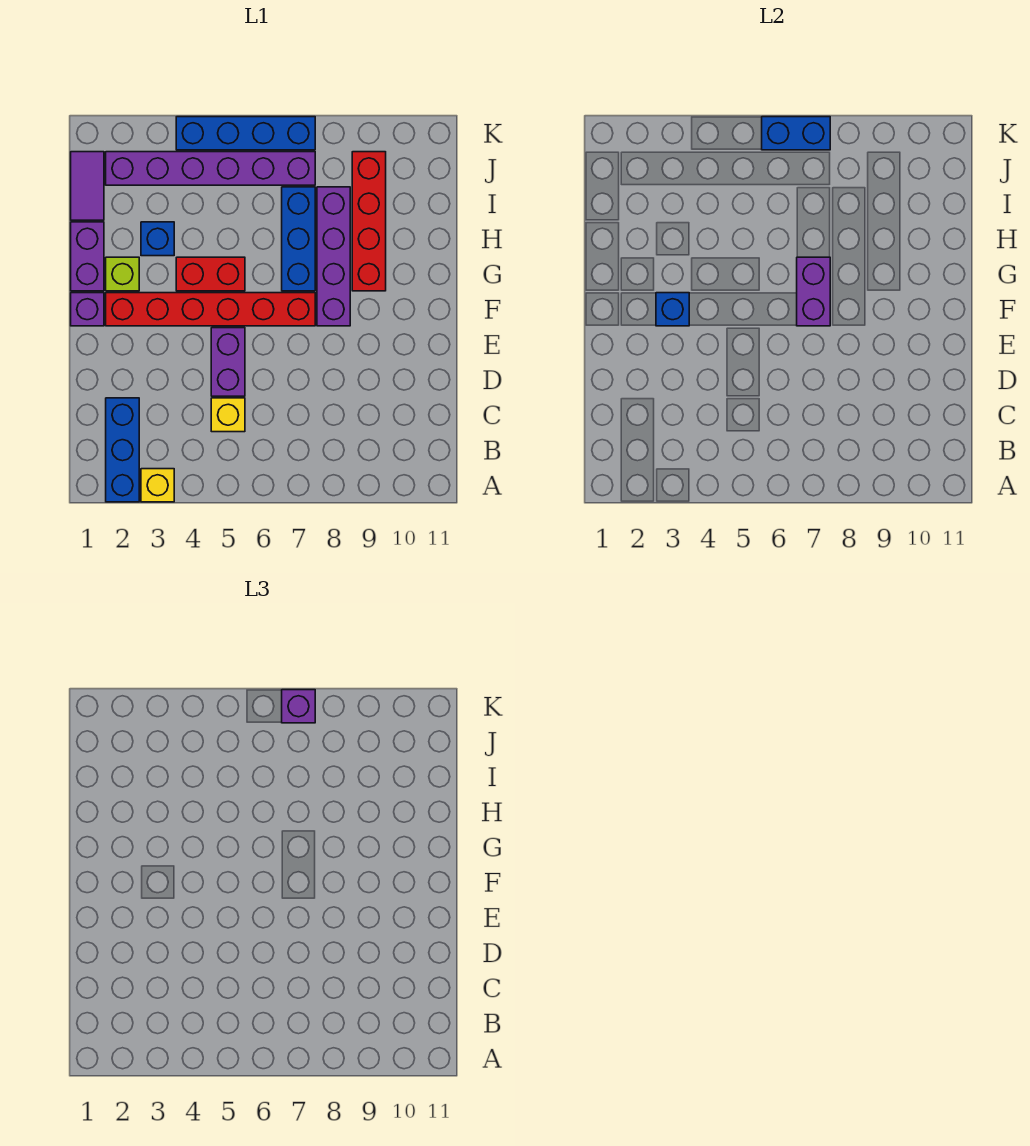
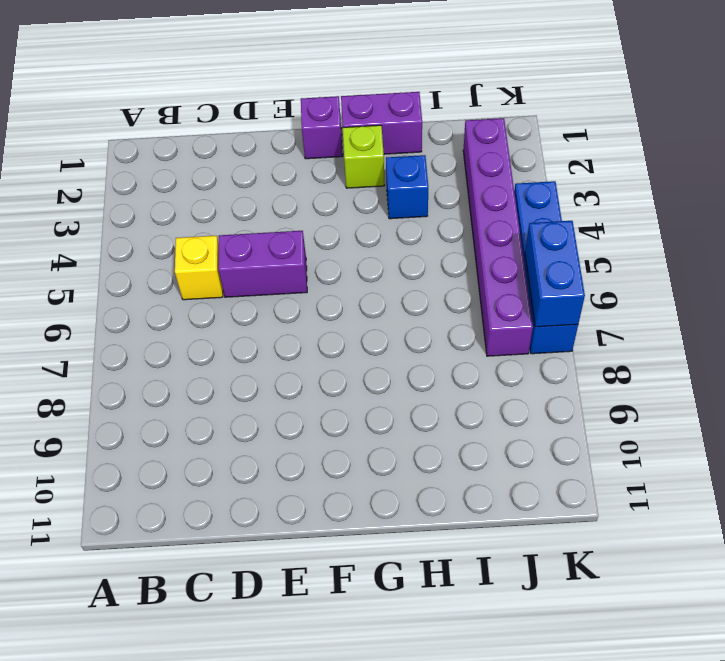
none -> blue brick A2:C2 level 1
none -> yellow brick A3 level 1
none -> red brick F2:F7 level 1

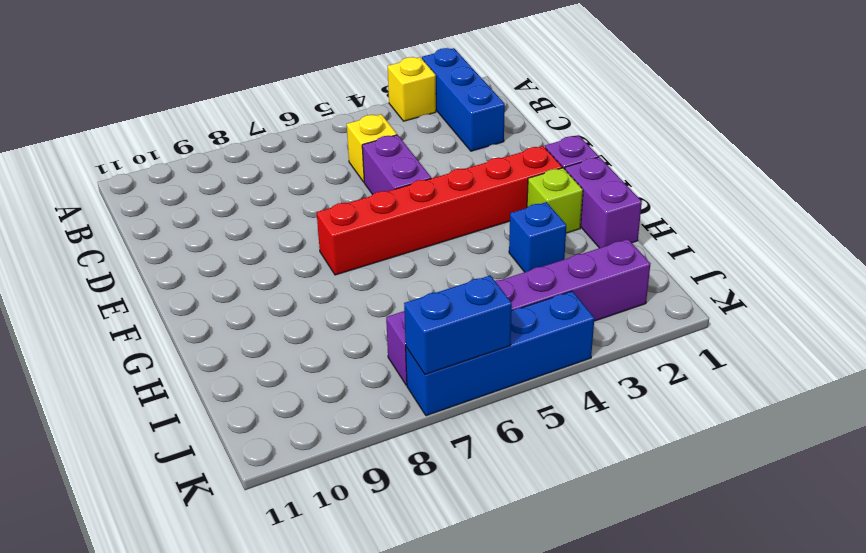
none -> purple brick F8:I8 level 1
none -> red brick G4:G5 level 1
none -> blue brick G7:I7 level 1

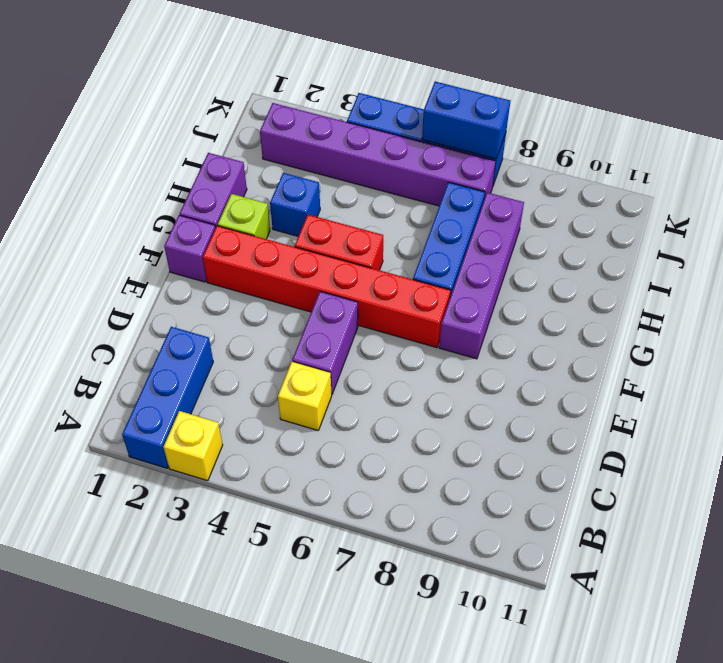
none -> red brick G9:J9 level 1
none -> purple tile I1:J1 level 1
none -> blue brick F3 level 2

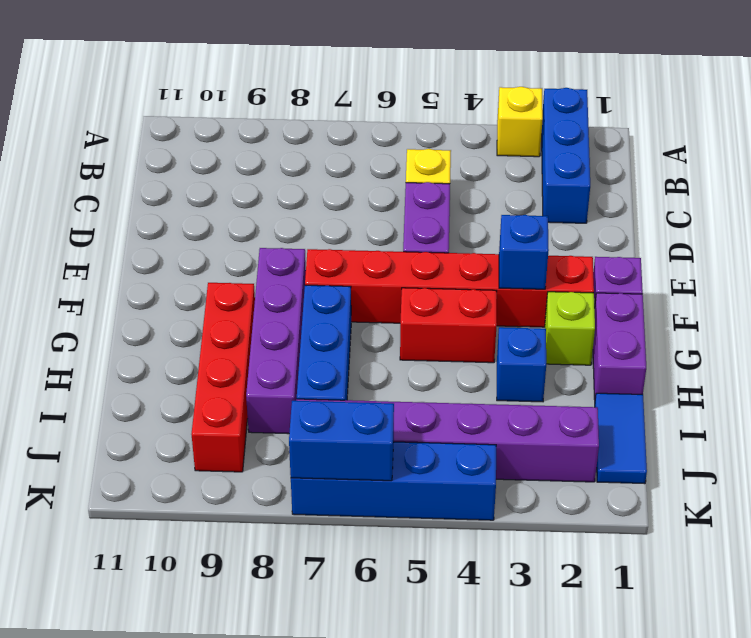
blue tile I1:J1 level 1 -> purple tile I1:J1 level 1
none -> purple brick F7:G7 level 2
none -> purple brick K7 level 3

